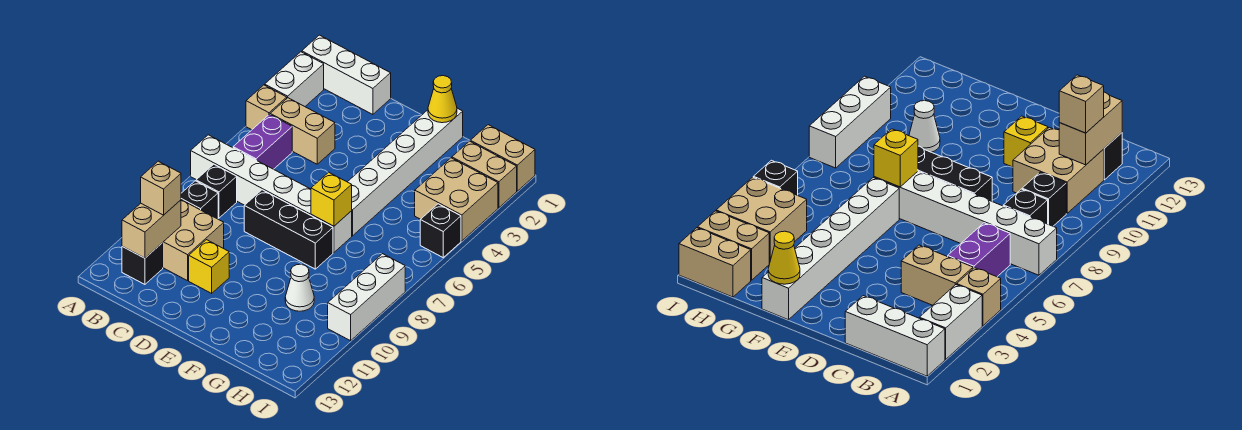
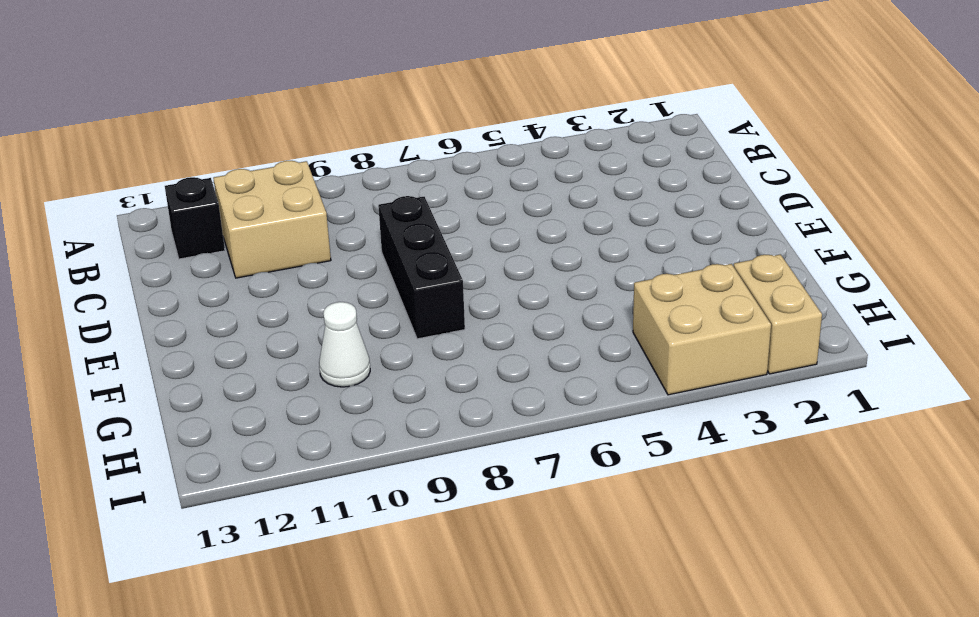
none -> white brick A1:C1 level 1
none -> white brick A2:A3 level 1
none -> tan brick A4 level 1

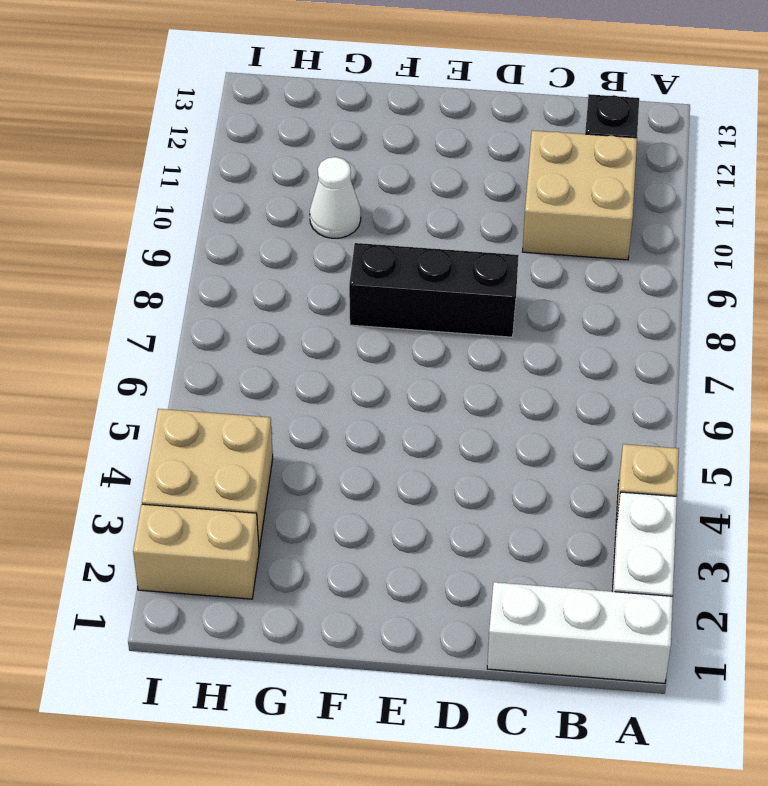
none -> white brick A7:F7 level 1
none -> tan brick B4:C4 level 1
none -> purple brick B5:B6 level 1

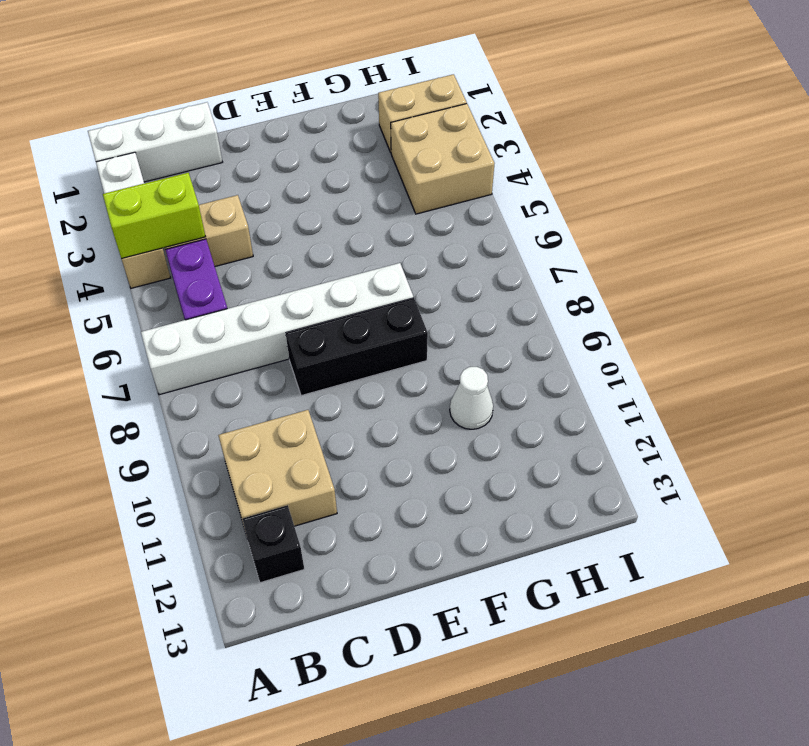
lime brick A4:B4 level 2 -> none
none -> black brick B8 level 1
none -> black brick B9 level 1
none -> yellow brick D11 level 1

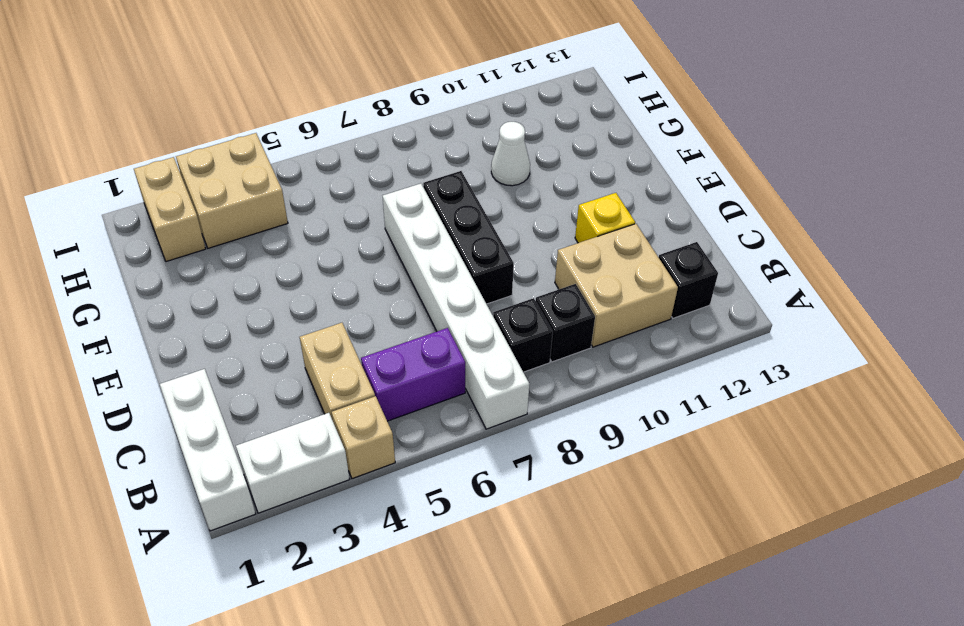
none -> white brick F1:F6 level 1
none -> tan brick H1:I1 level 1
none -> black brick I5 level 1

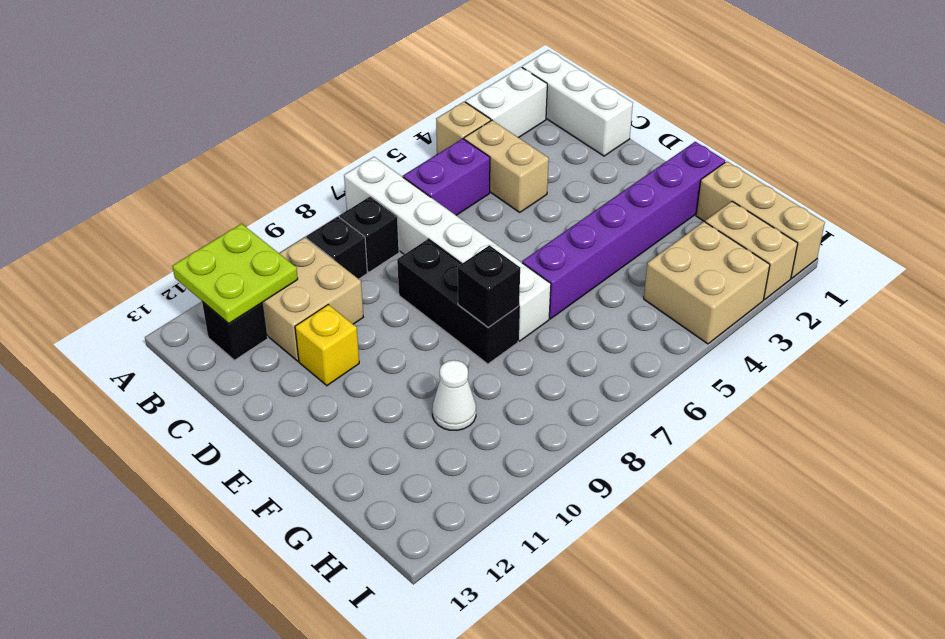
lime plate A11:B12 level 2 -> tan brick B11:B12 level 2
purple brick F1:F6 level 1 -> white brick F1:F6 level 1
black brick F8 level 2 -> black brick I5 level 1
tan brick G1:I1 level 1 -> tan brick H1:I1 level 1
none -> white brick I8:I10 level 1
none -> yellow cone F1 level 2
none -> yellow brick F7 level 2

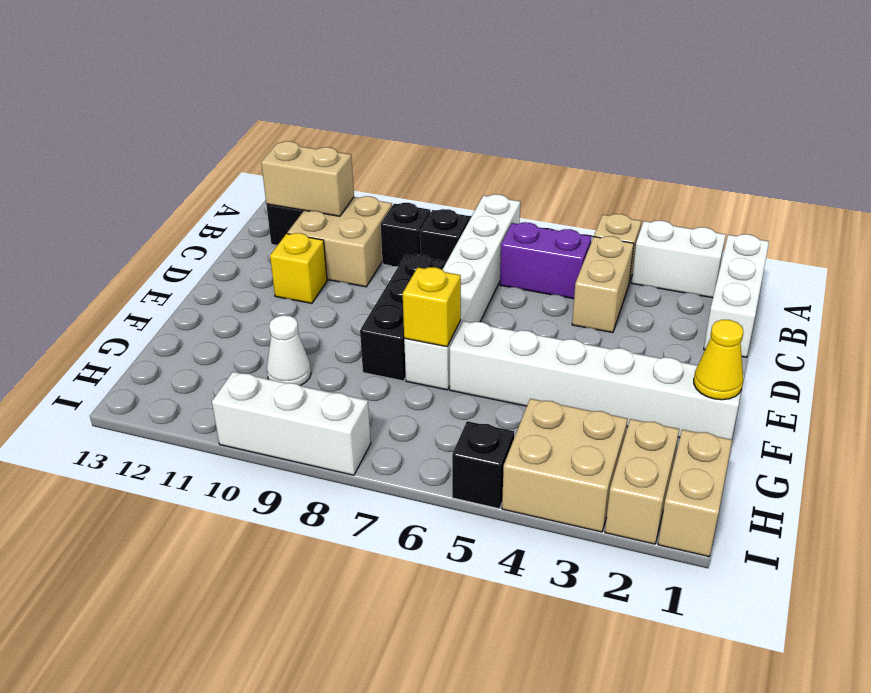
none -> tan brick B11 level 3

